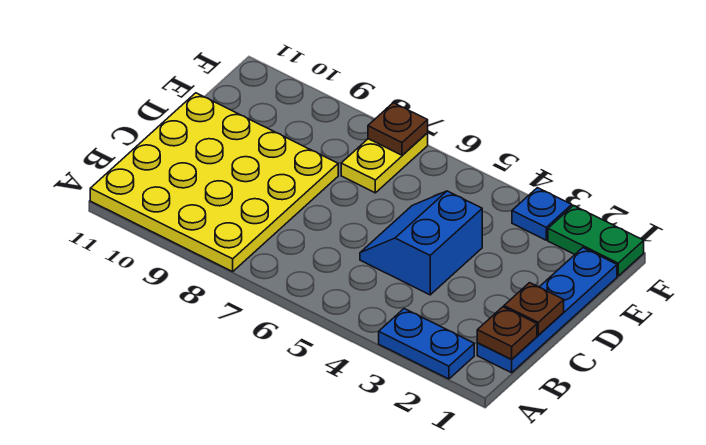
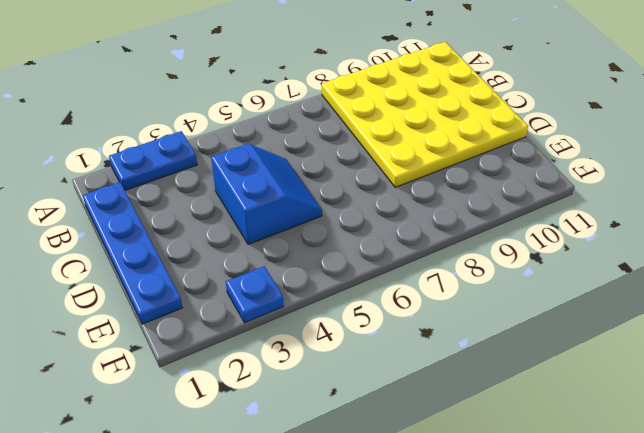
none -> yellow plate E7:F7 level 1
none -> green plate F1:F2 level 1

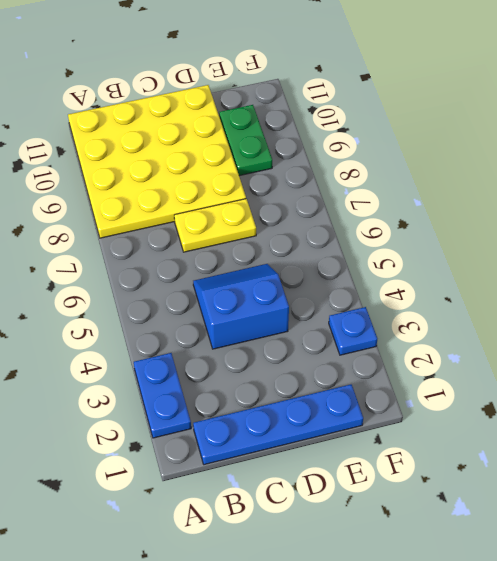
yellow plate C7:D7 level 1 -> yellow plate E7:F7 level 1
green plate E9:E10 level 1 -> green plate F1:F2 level 1
none -> brown plate B1 level 2
none -> brown plate C1 level 2

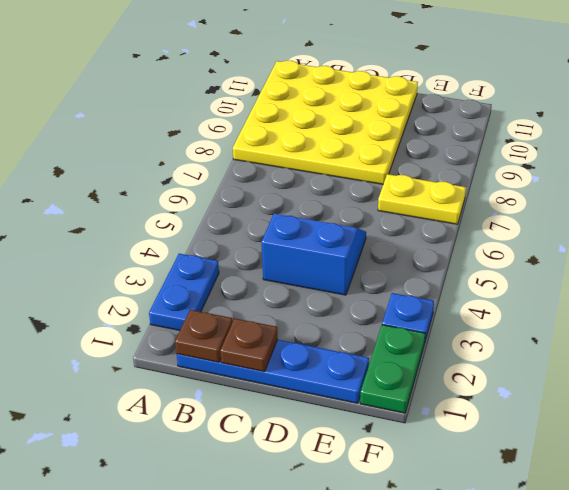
none -> brown plate F7 level 2

